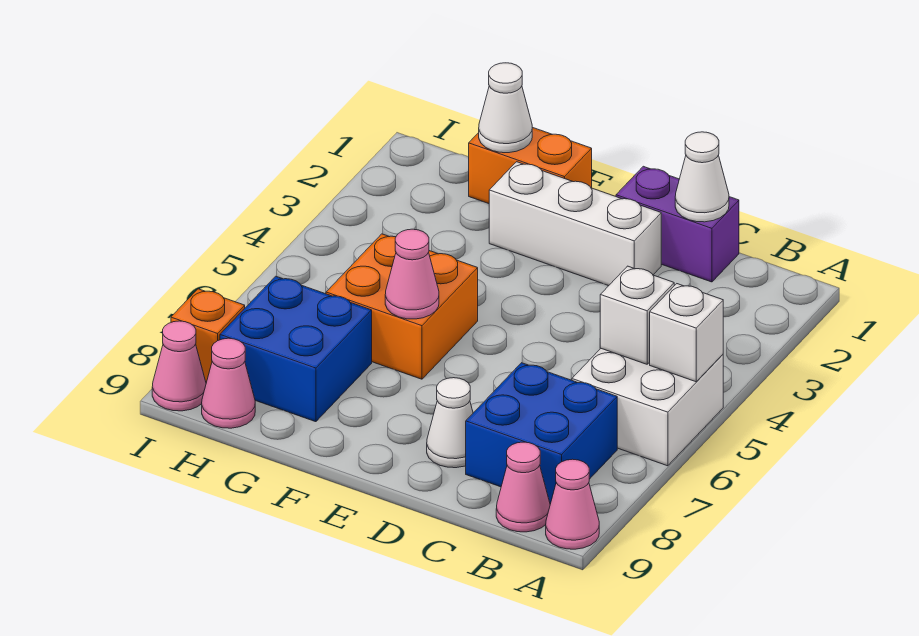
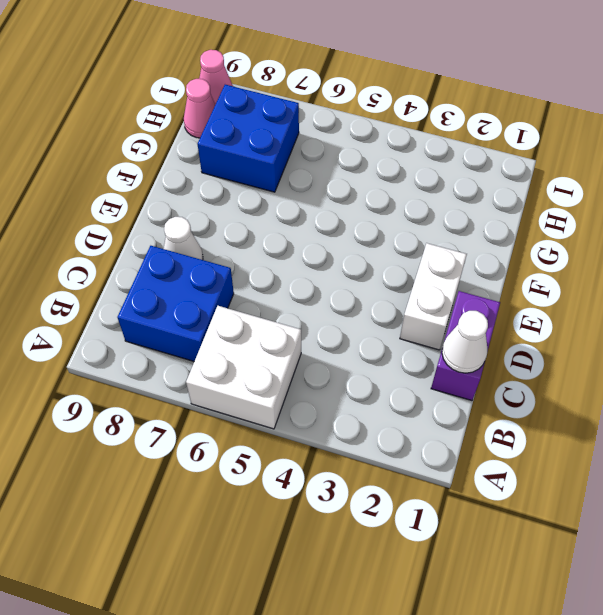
white brick D2:E2 level 1 -> white brick D2:F2 level 1
none -> pink cone A9 level 1
none -> pink cone B9 level 1
none -> orange brick F1:G1 level 1

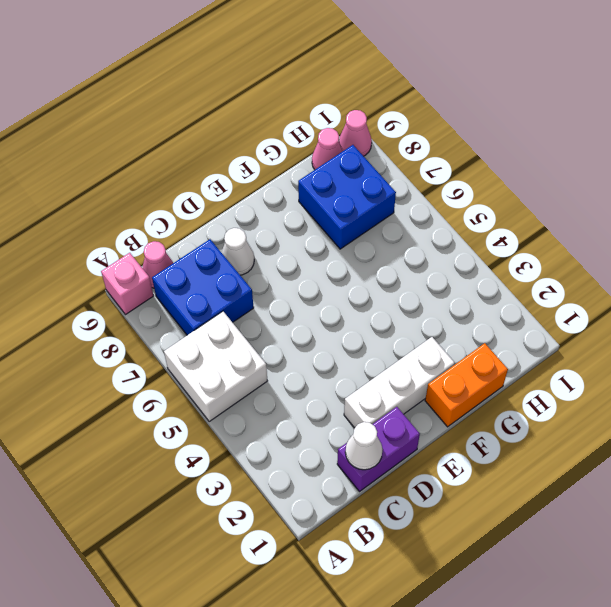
pink brick A9 level 1 -> pink cone A9 level 1
none -> orange brick F5:G6 level 1
none -> orange brick I8 level 1
none -> white brick A5 level 2

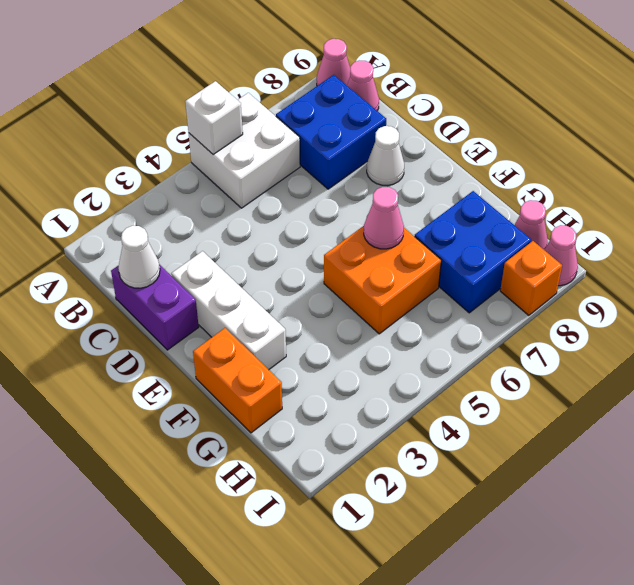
none -> white brick B5 level 2
none -> white cone G1 level 2

